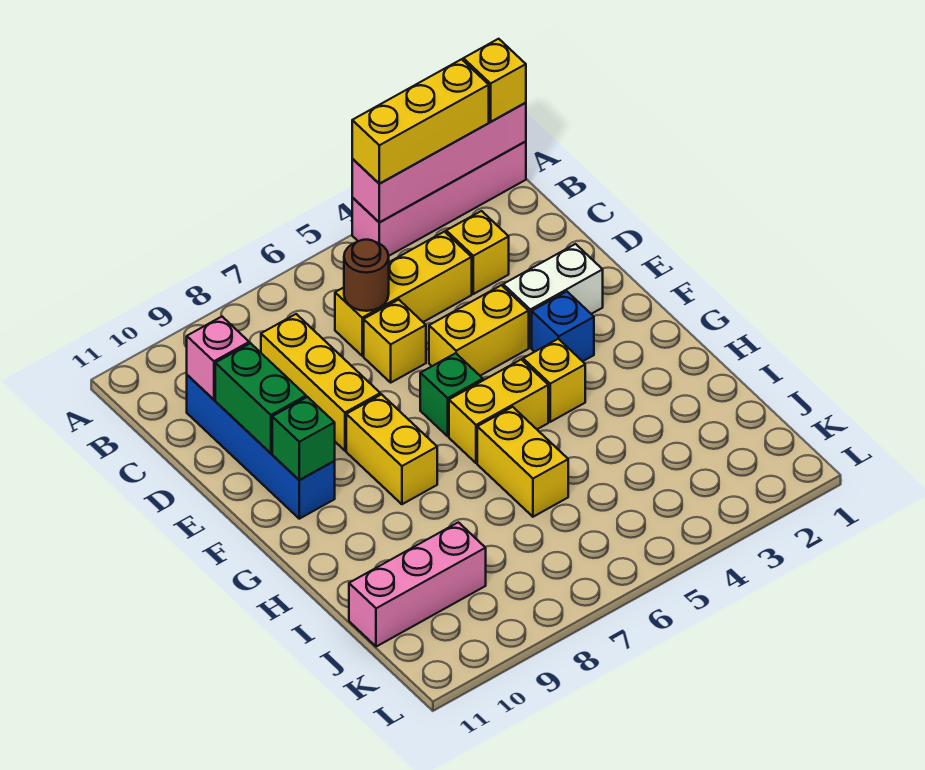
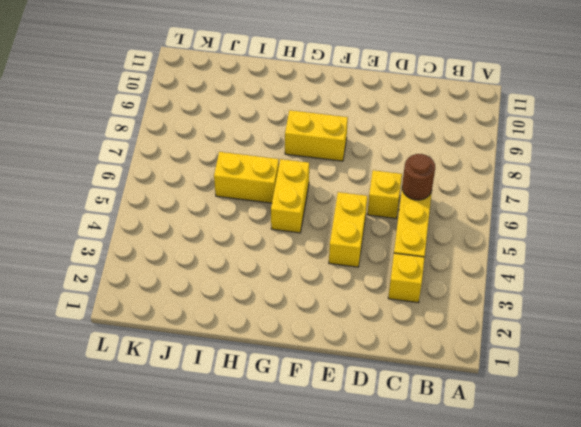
none -> pink brick A1:A4 level 1
none -> yellow brick C8:E8 level 1
none -> blue brick C10:F10 level 1

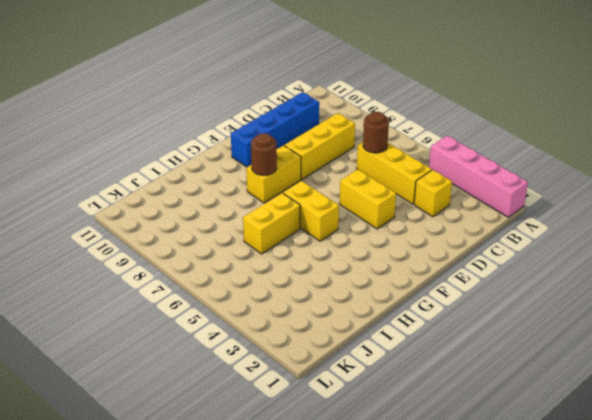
brown round brick G8 level 2 -> none
none -> yellow brick D6 level 1
none -> white brick E2:E3 level 1
none -> blue brick F3 level 1

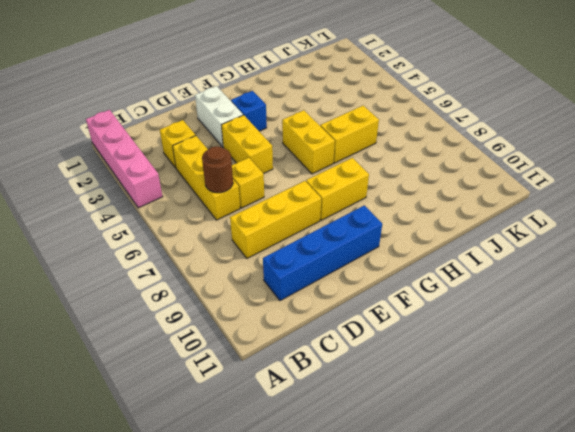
none -> green brick F6 level 1
none -> yellow brick G4 level 1
none -> pink brick J9:J11 level 1

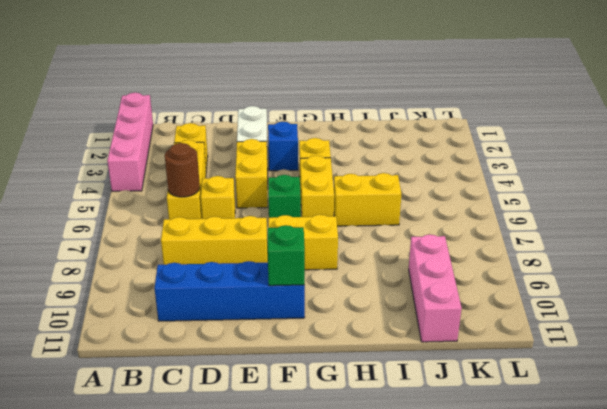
none -> pink brick A1:A4 level 2
none -> pink brick C10 level 2
none -> green brick D10:E10 level 2

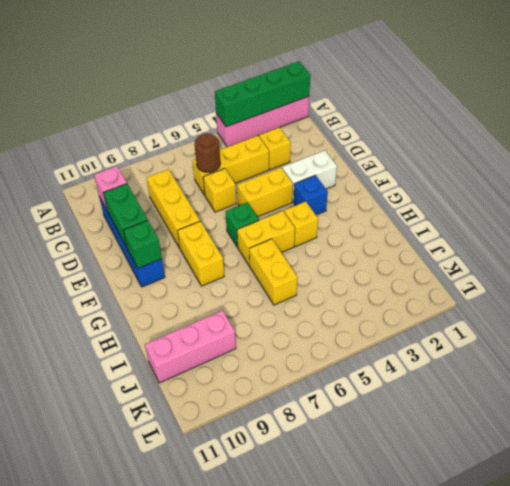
green brick A1:A4 level 2 -> pink brick A1:A4 level 2
none -> yellow brick A1 level 3
none -> yellow brick A2:A4 level 3

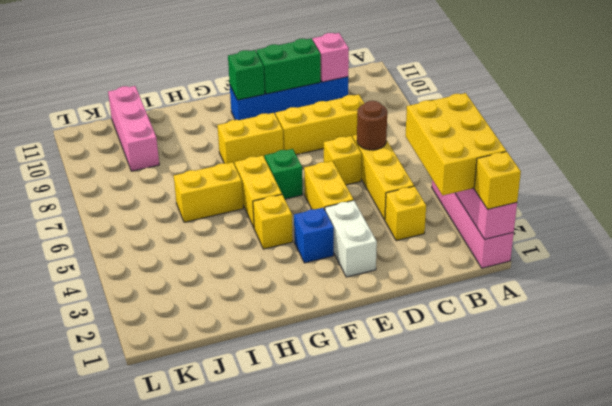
yellow brick A2:B4 level 3 -> yellow brick A2:A4 level 3

